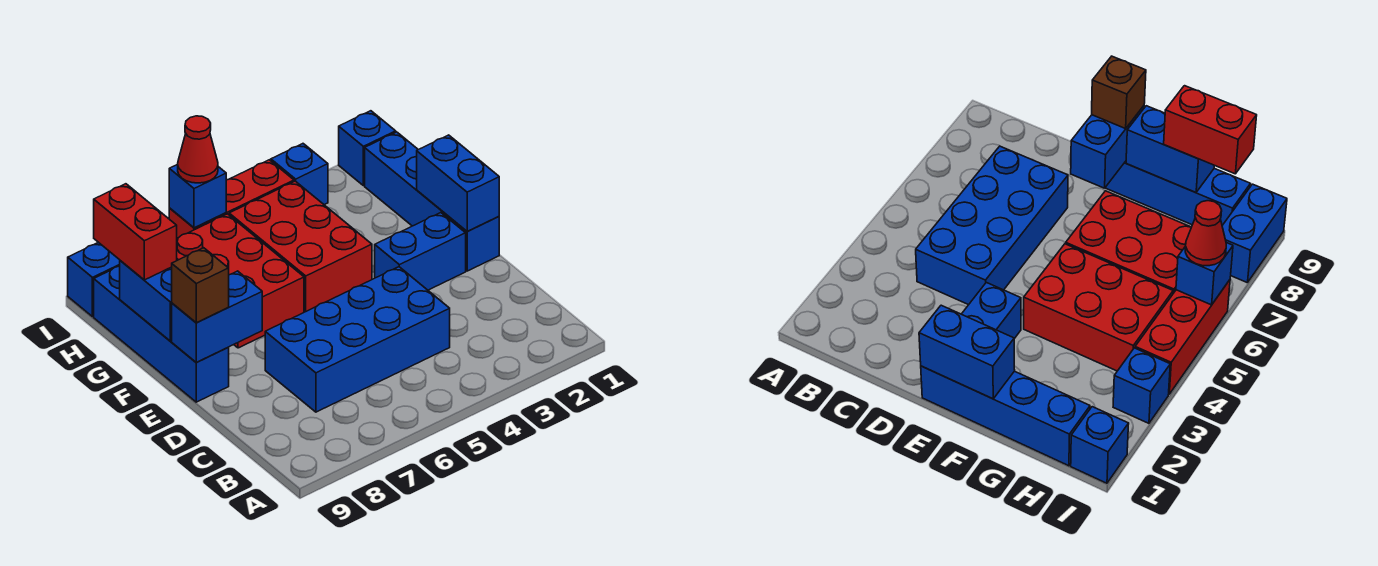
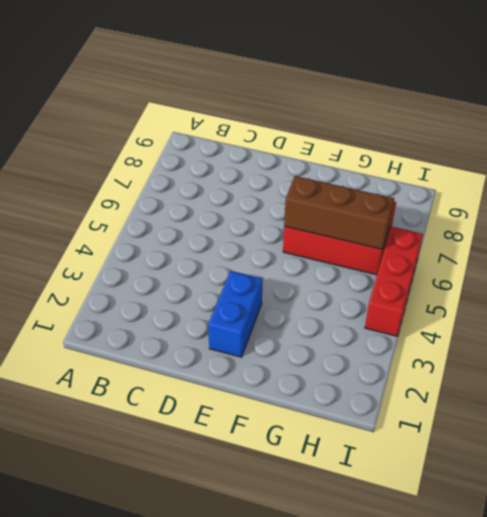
brown brick F6:H6 level 2 -> none
none -> blue brick C4:D7 level 1
none -> blue brick E1:H1 level 1
none -> blue brick E9:H9 level 1

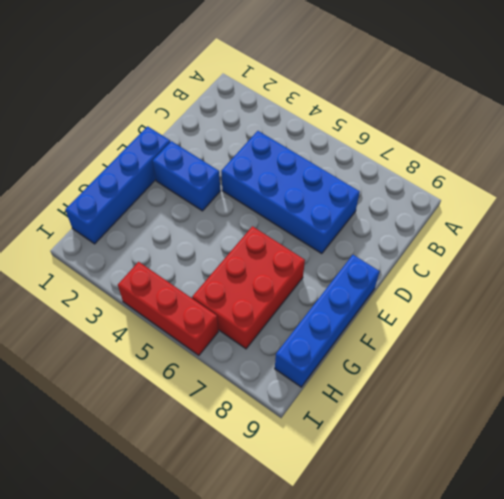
none -> red brick F4:H5 level 1
none -> blue brick I1 level 1
none -> blue brick I3 level 1

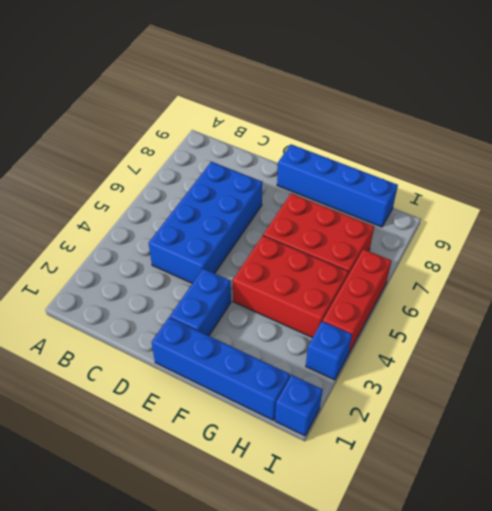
none -> blue brick I8:I9 level 1
none -> blue brick E1:F1 level 2
none -> blue brick E8:E9 level 2

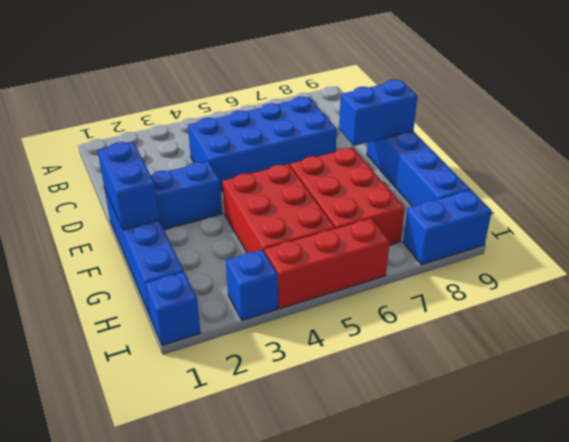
none -> blue brick F9:G9 level 2
none -> blue brick I6 level 2
none -> brown brick E9 level 3

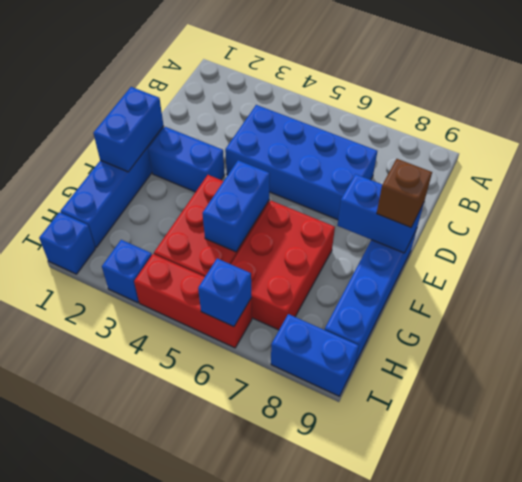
blue brick F5:G5 level 2 -> blue brick F9:G9 level 2
none -> red brick G9:H9 level 3
none -> red cone I6 level 3

